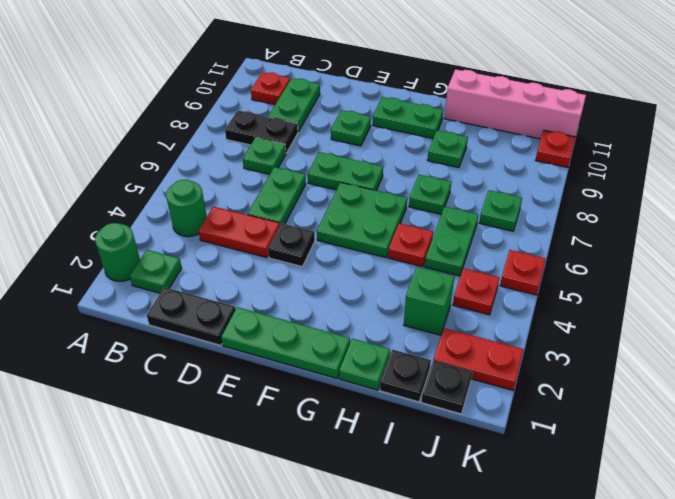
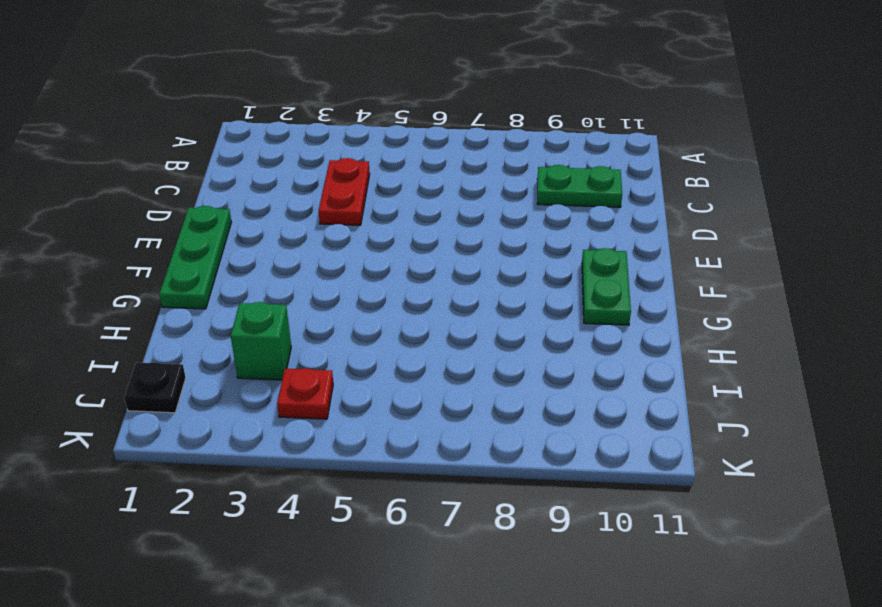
none -> green round brick A2 level 1
none -> green plate B2 level 1
none -> green round brick B4 level 1
none -> black plate B8:C8 level 1

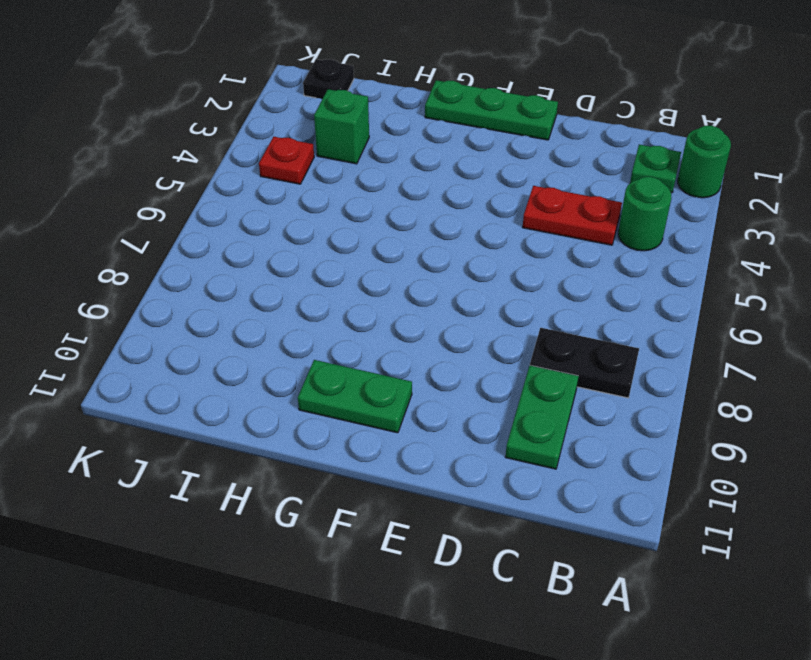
none -> red plate B10 level 1
none -> black plate C1:D1 level 1
none -> green plate C7 level 1
none -> green plate D5:D6 level 1

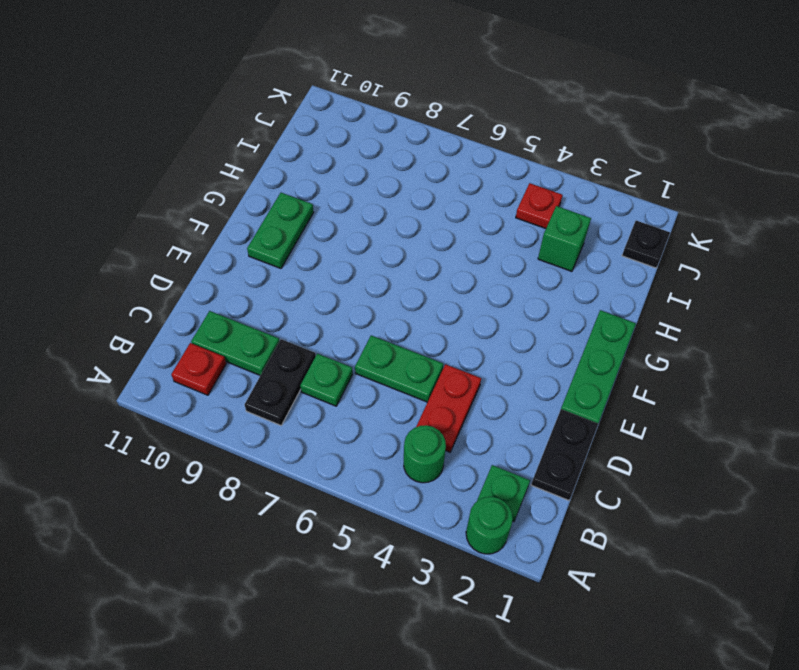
none -> black plate E4 level 1
none -> green plate E7:F7 level 1
none -> green plate E9 level 1
none -> green plate F5:G6 level 1

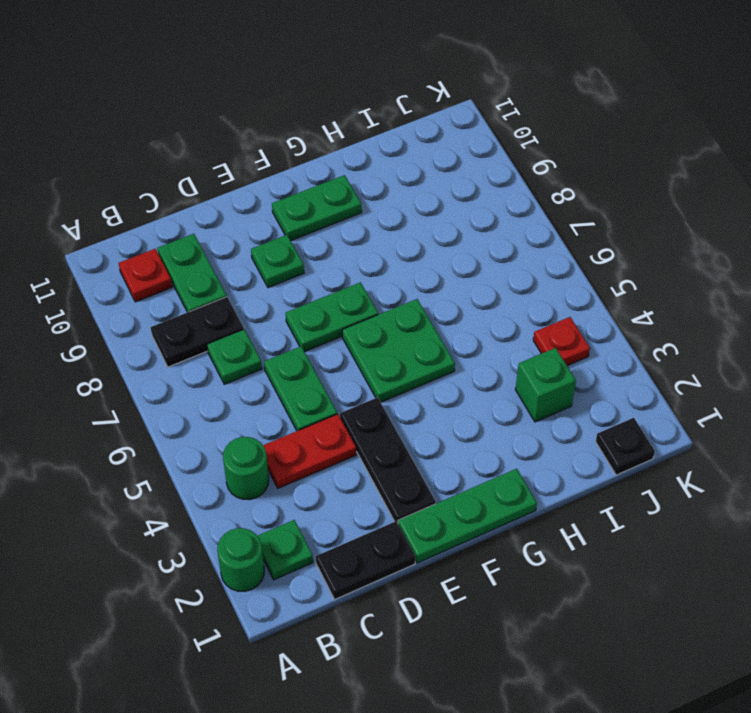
black plate E2:E4 level 1 -> black plate E4 level 1
none -> green plate H1 level 1
none -> red plate H5 level 1
none -> green plate H7 level 1
none -> green plate H9 level 1

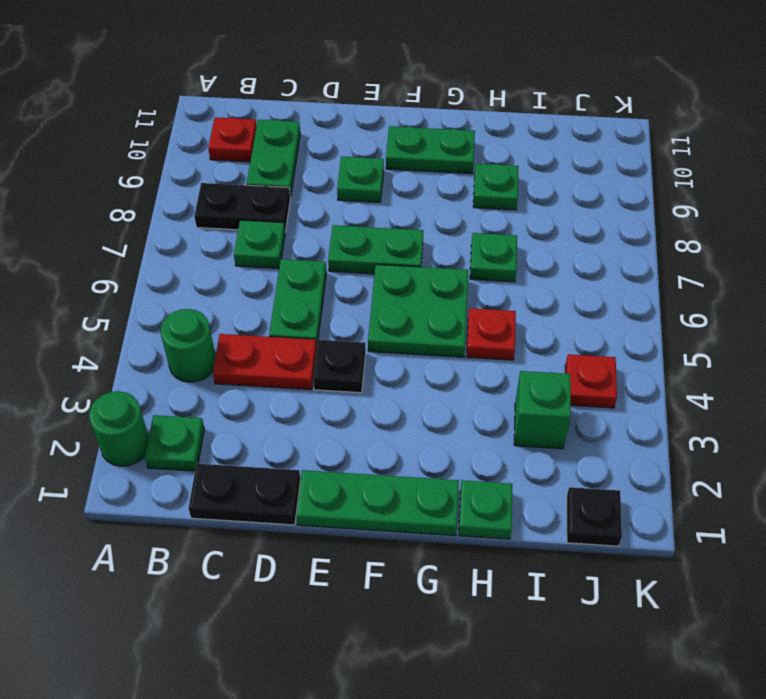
none -> pink brick H11:K11 level 1
none -> black plate I1 level 1
none -> green plate I5:I6 level 1
none -> red plate J2:K2 level 1

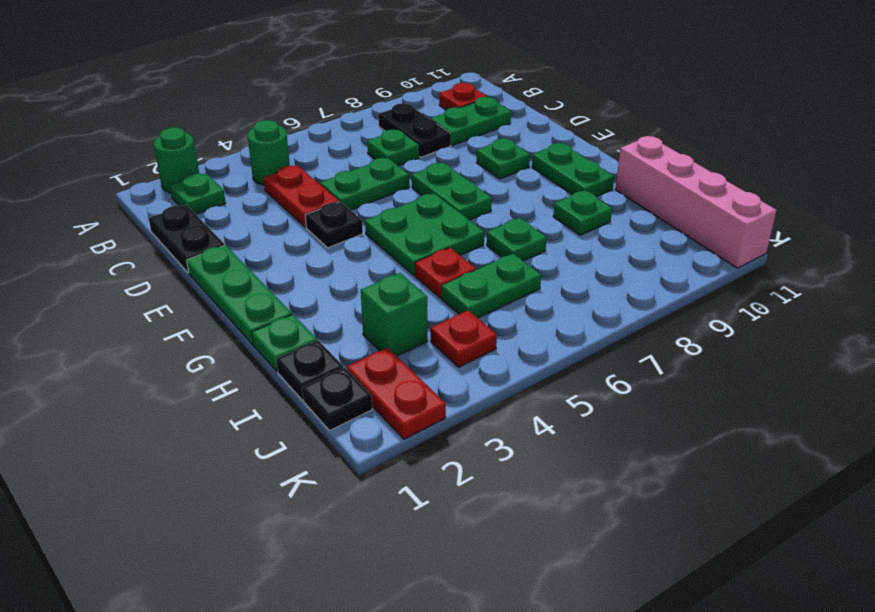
none -> green plate J7 level 1
none -> red plate K5 level 1
none -> red plate K10 level 1

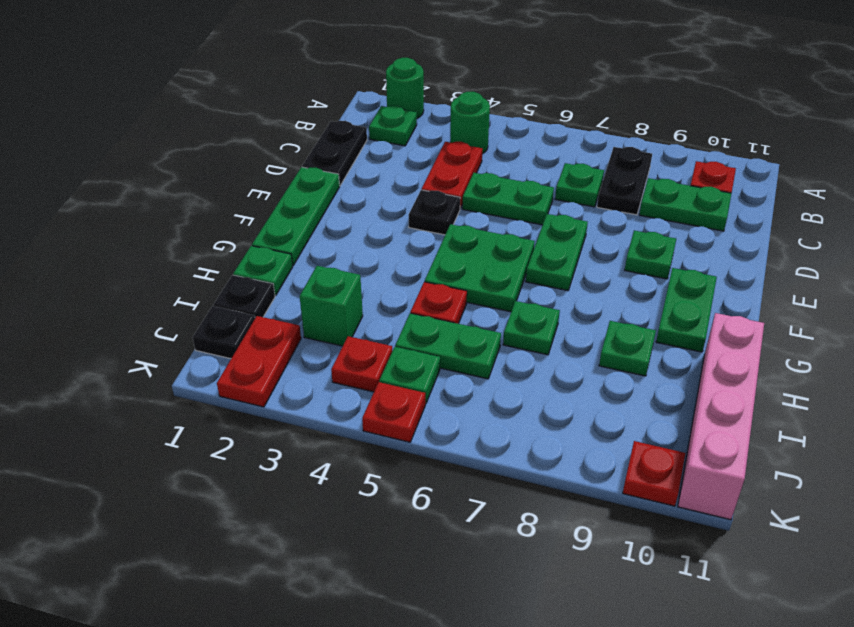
green plate J5 level 1 -> green plate J7 level 1

